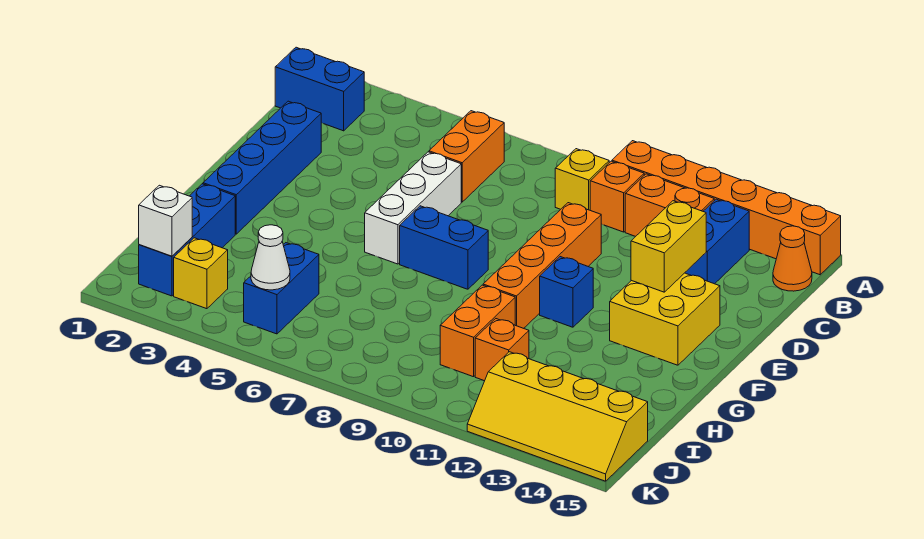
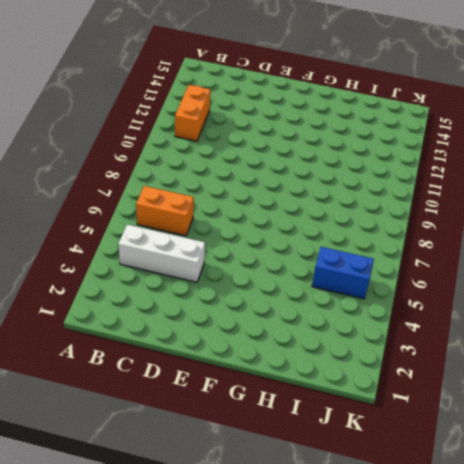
white brick B4:D4 level 1 -> white brick D6:F6 level 1
none -> orange brick A10:A15 level 1
none -> blue brick B1:B2 level 1
none -> yellow brick B9 level 1

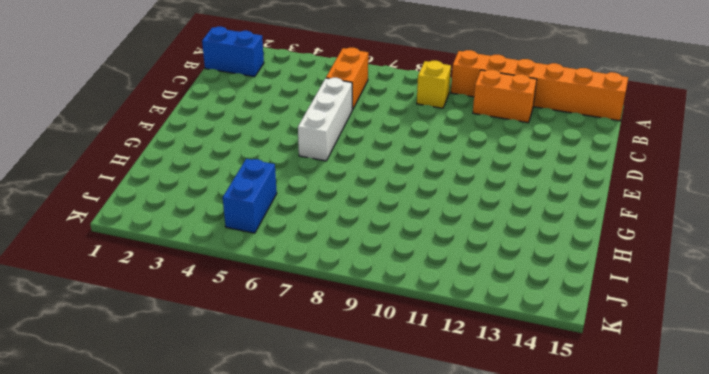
none -> orange brick B10 level 1
none -> blue brick B13:C13 level 1
none -> orange cone B15 level 1

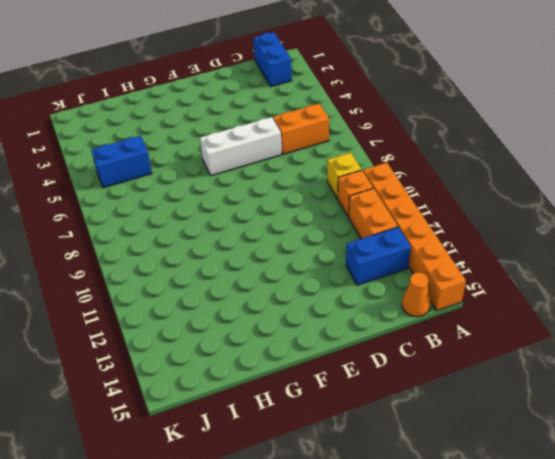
none -> blue brick D2:G2 level 1
none -> orange brick D10:G10 level 1
none -> yellow brick E13:F14 level 1

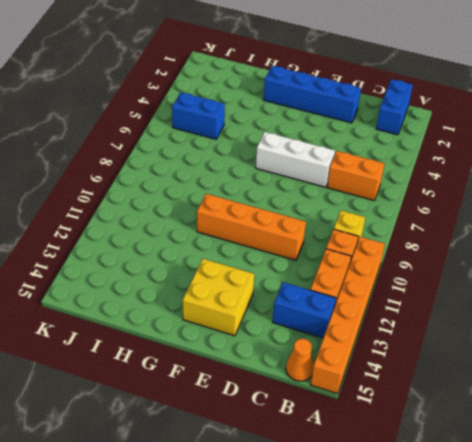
none -> blue brick F7:F8 level 1
none -> blue brick F11 level 1
none -> blue brick H2:J2 level 1

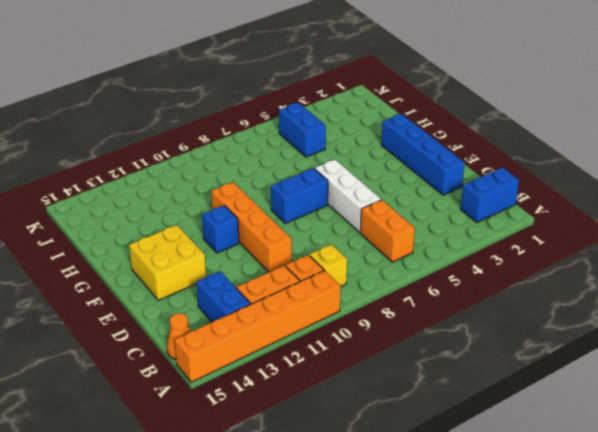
none -> blue brick H2:J2 level 1
none -> orange brick H10:I10 level 1
none -> orange brick I11 level 1

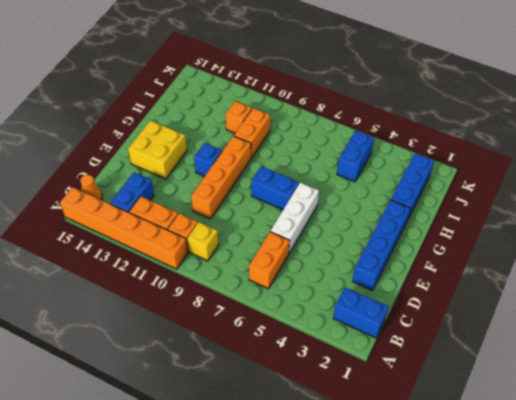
none -> yellow brick J3 level 1
none -> yellow slope J12:K15 level 1 top J
none -> yellow brick D13:E13 level 2

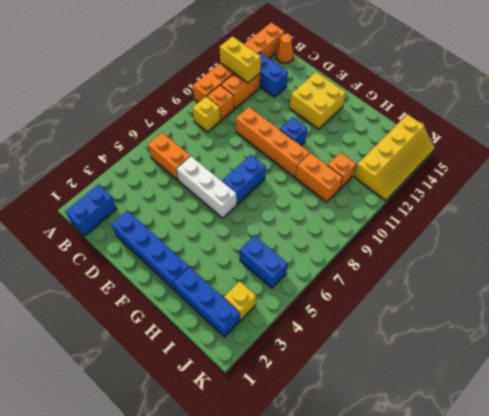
yellow brick A12:B12 level 2 -> yellow brick D13:E13 level 2
none -> white brick J2 level 2
none -> white cone J5 level 2

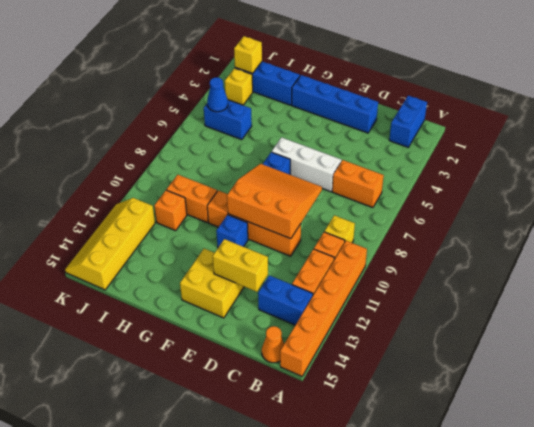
orange slope D8:F10 level 2 top 10 -> none
yellow brick J2 level 2 -> white brick J2 level 2
blue cone J5 level 2 -> white cone J5 level 2

